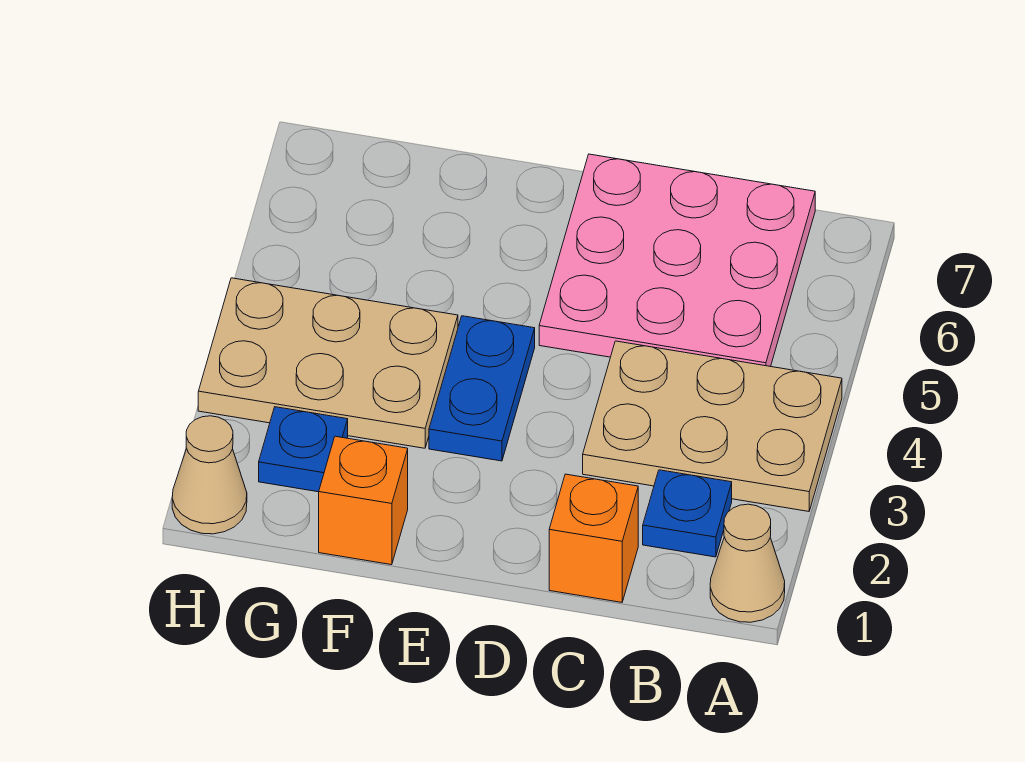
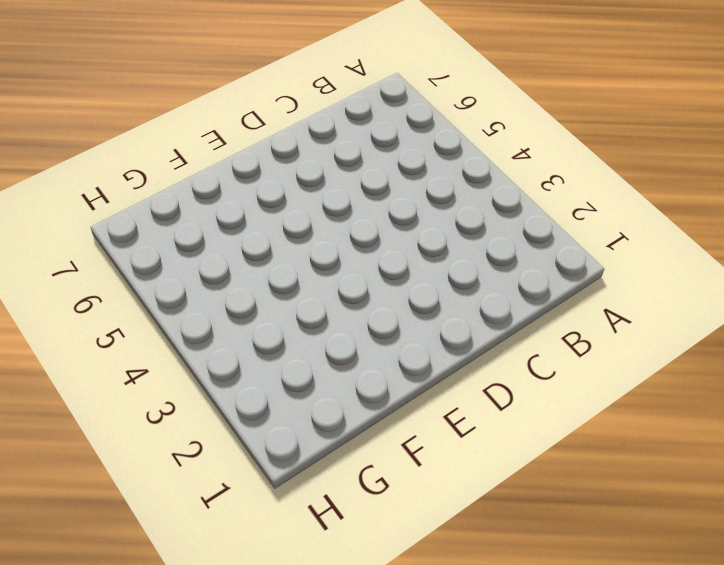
none -> tan cone A1 level 1
none -> tan plate A3:C4 level 1

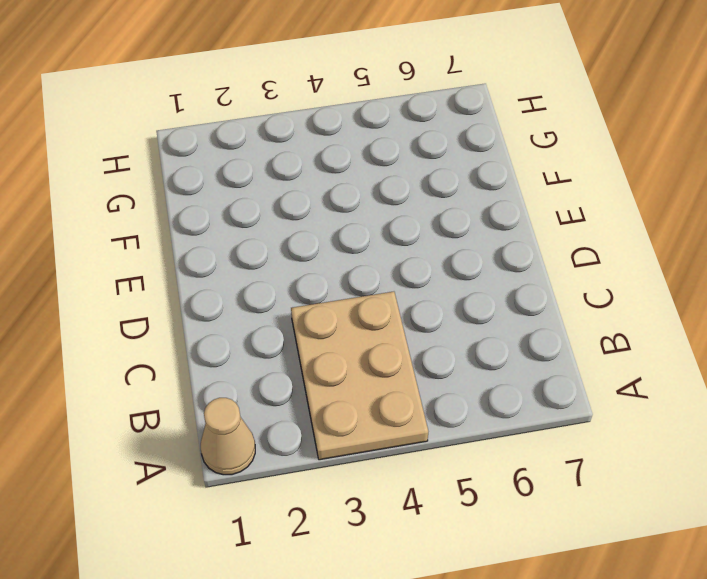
none -> blue plate B2 level 1
none -> pink plate B5:D7 level 1

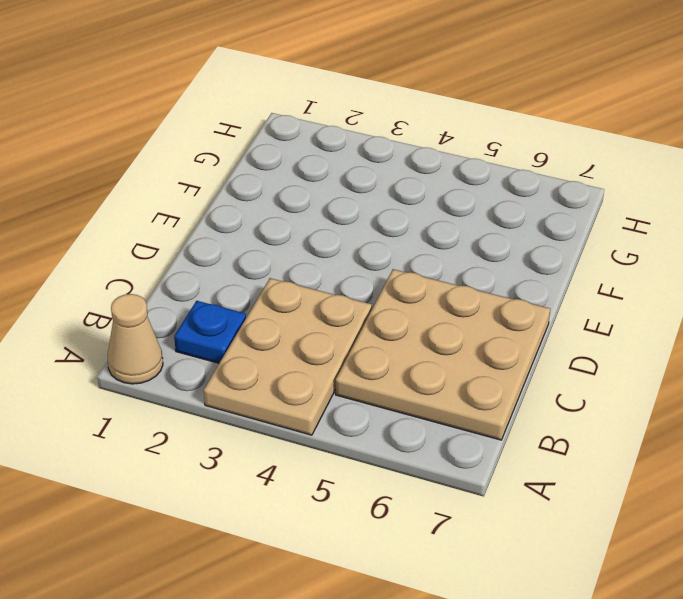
tan plate B5:D7 level 1 -> pink plate B5:D7 level 1
none -> orange brick C1 level 1
none -> blue plate E3:E4 level 1

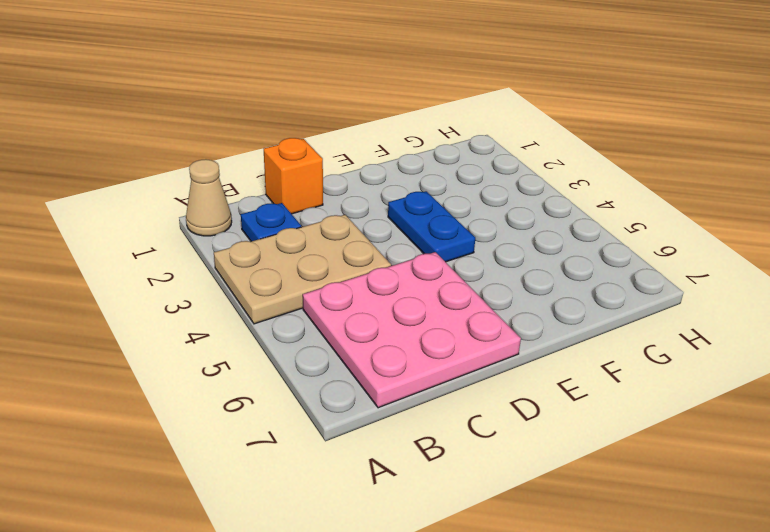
none -> orange brick F1 level 1
none -> tan plate F3:H4 level 1

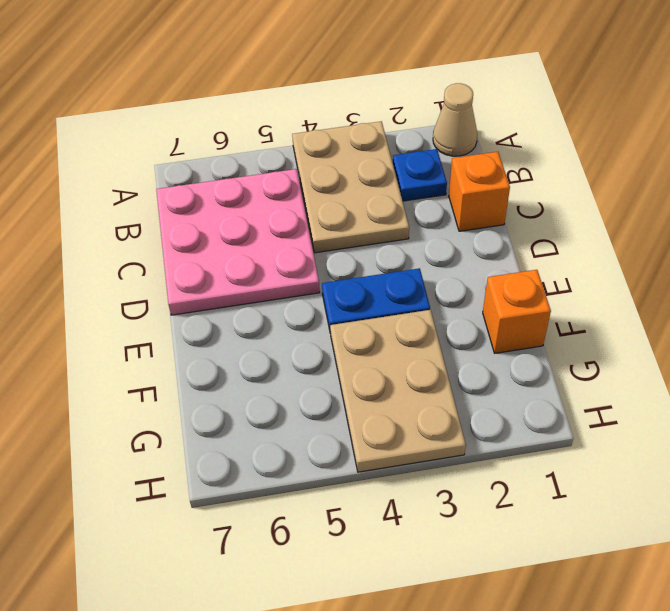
none -> blue plate G2 level 1
none -> tan cone H1 level 1

